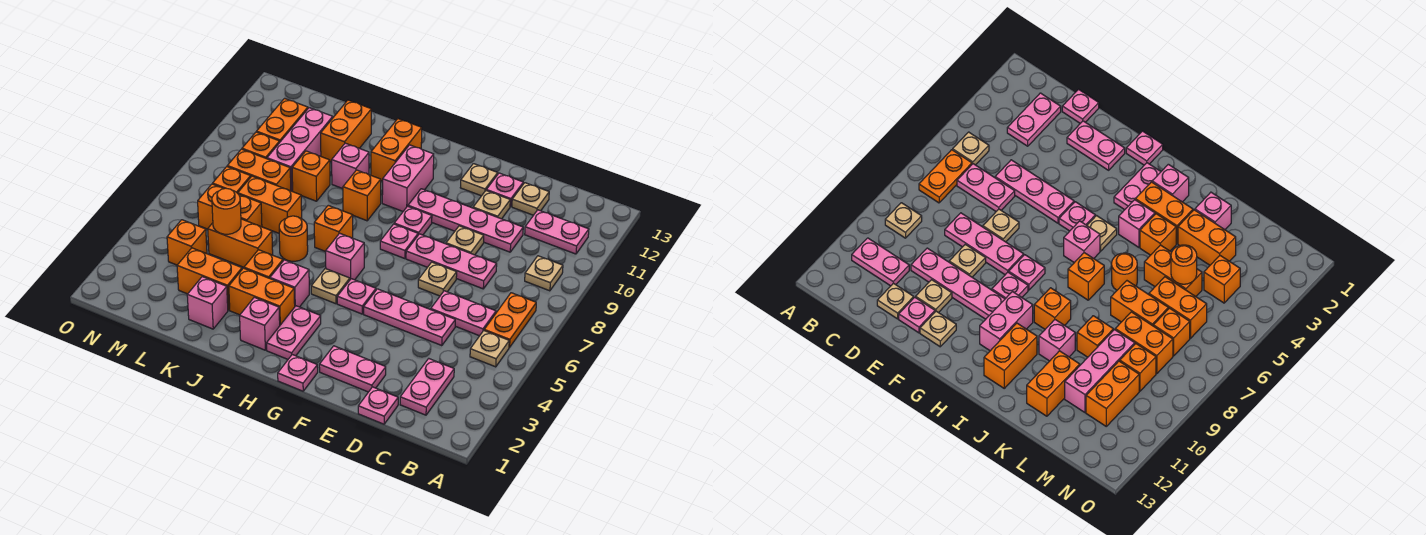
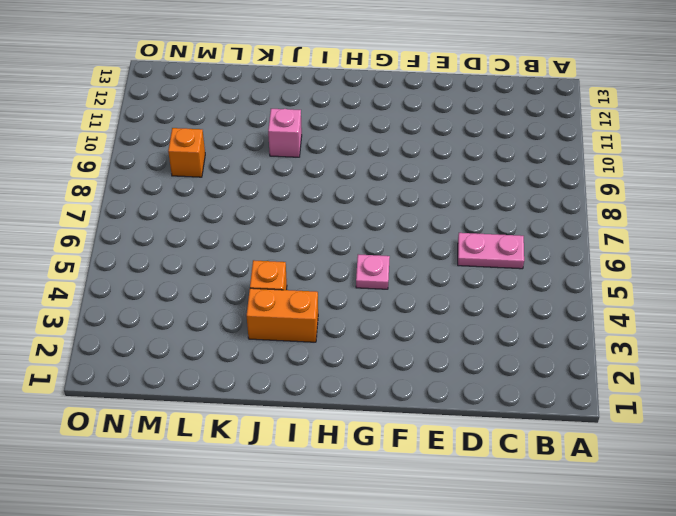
none -> tan plate B5 level 1
none -> orange plate B6:B7 level 1
none -> tan plate B9 level 1
none -> pink plate B11:C11 level 1

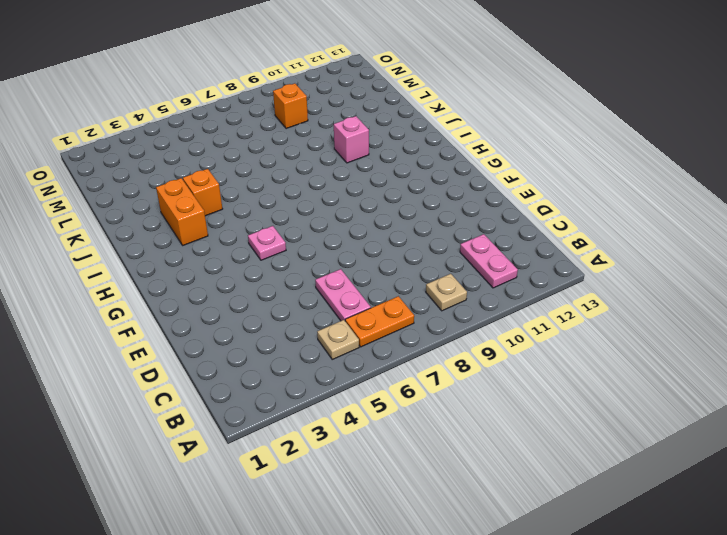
none -> pink plate C2:C3 level 1
none -> pink plate D1 level 1
none -> pink plate D5:F5 level 1
none -> pink plate D8:F8 level 1

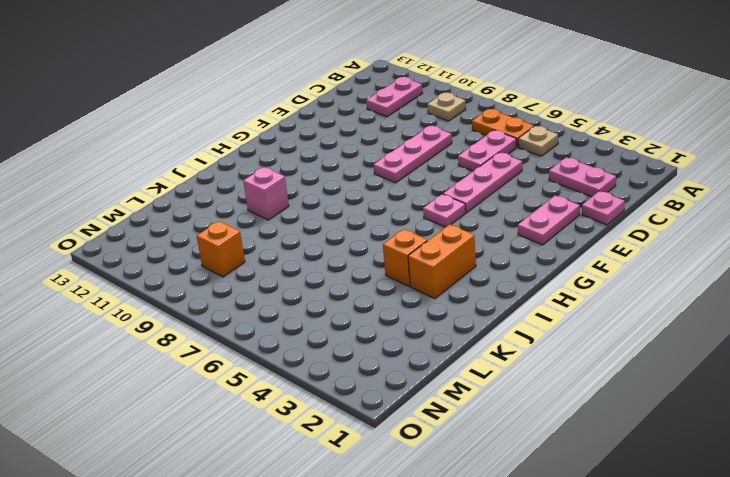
none -> pink plate D10:G10 level 1
none -> tan plate D12 level 1
none -> tan plate E7 level 1
none -> tan plate E9 level 1

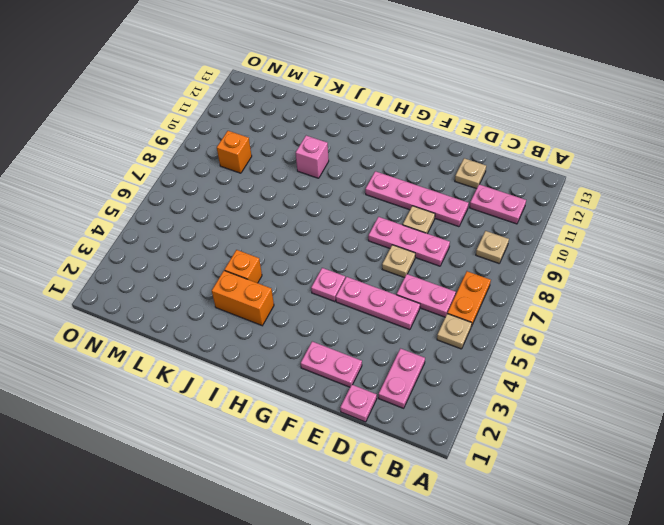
none -> tan plate E11 level 1
none -> pink plate E12 level 1
none -> tan plate F12 level 1
none -> pink plate G1 level 1

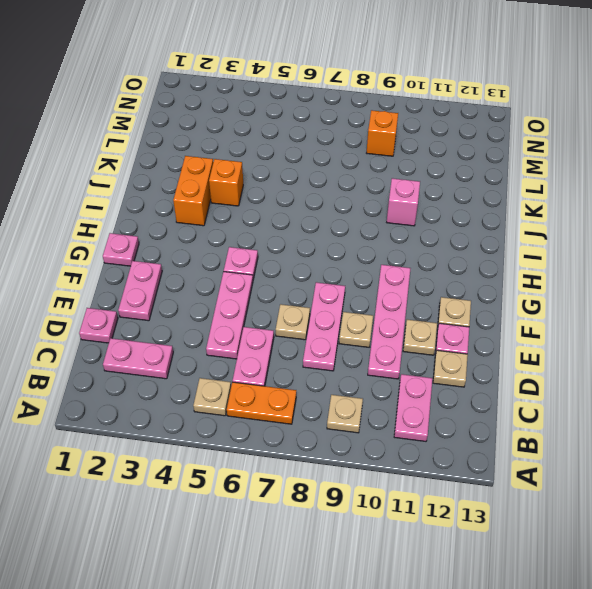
none -> pink plate G8 level 1
none -> pink plate G9 level 1
none -> pink plate H2:H3 level 1
none -> tan plate H5 level 1

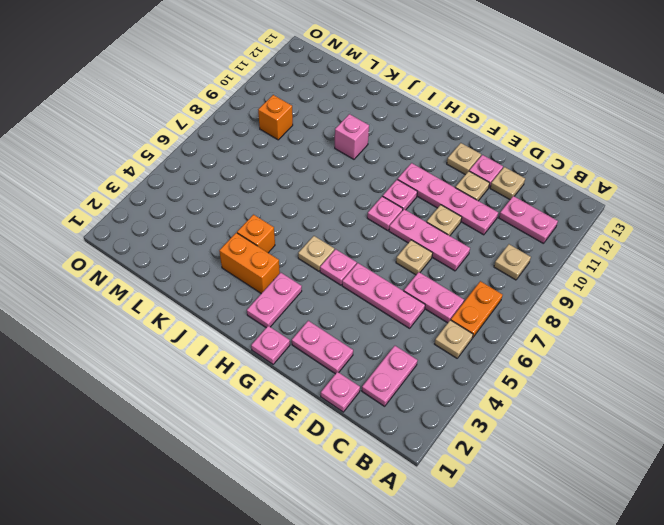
none -> pink brick H6 level 1
none -> pink brick H10:H11 level 1
none -> pink brick I2 level 1
none -> pink brick I4 level 1

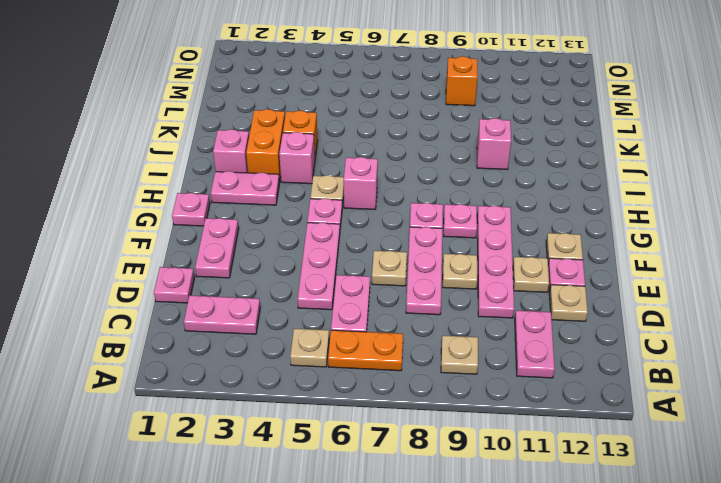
none -> pink brick H10:H11 level 1
none -> orange brick I7 level 1
none -> orange brick I9 level 1
none -> orange brick I11:I12 level 1

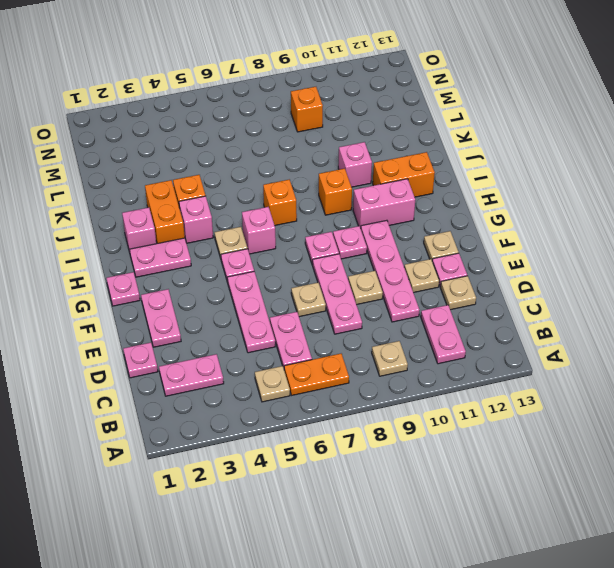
none -> orange round brick J6 level 1
none -> pink brick K2 level 1
none -> orange brick K3:L3 level 1
none -> orange brick K5:L5 level 1

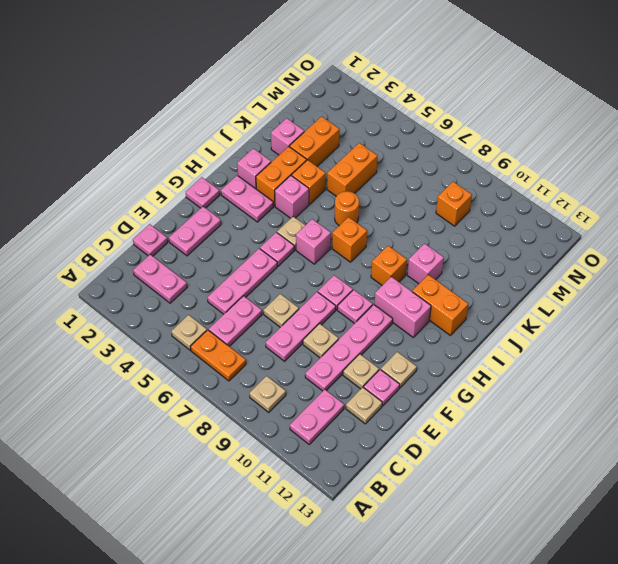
none -> orange brick K7:L7 level 1
none -> orange brick K9 level 1
none -> orange brick K11:K12 level 1
none -> orange brick L6:M6 level 1

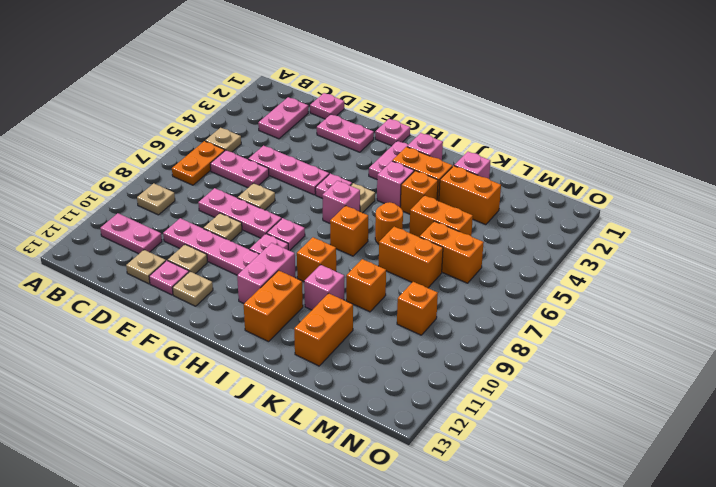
none -> orange brick L8:M8 level 1
none -> pink brick L9:L11 level 1
none -> orange brick M4 level 1
none -> orange brick M7 level 1

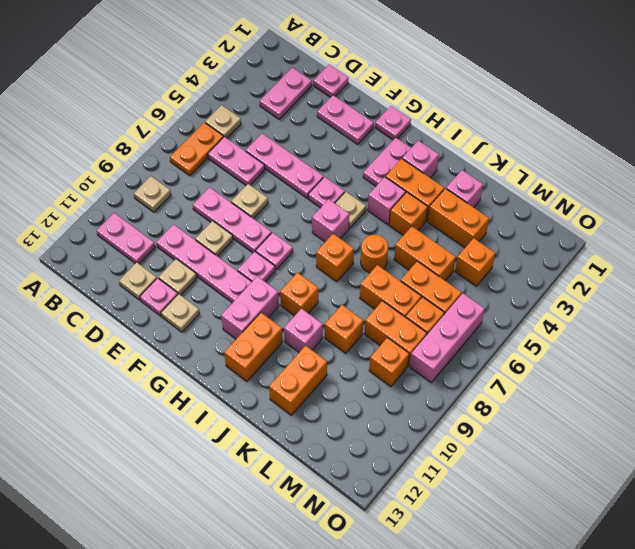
pink brick N6:N8 level 1 -> pink brick L9:L11 level 1
none -> orange brick M10:M11 level 1
none -> orange round brick L5 level 2

